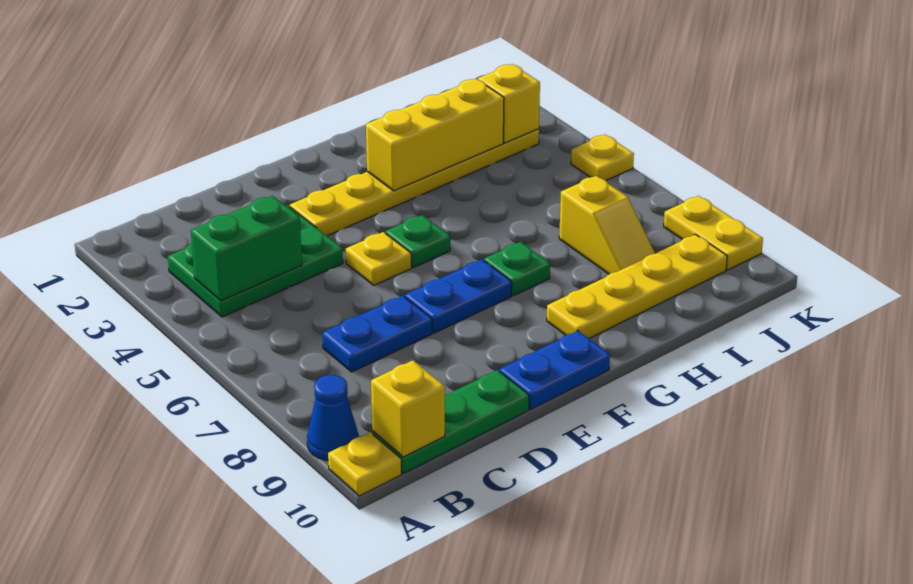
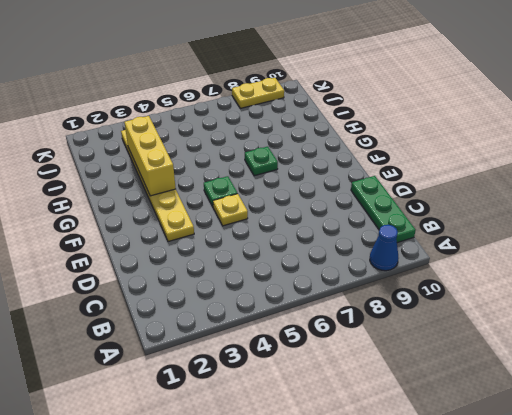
none -> yellow plate A10 level 1
none -> green plate B3:D4 level 1
none -> blue plate C7:D7 level 1

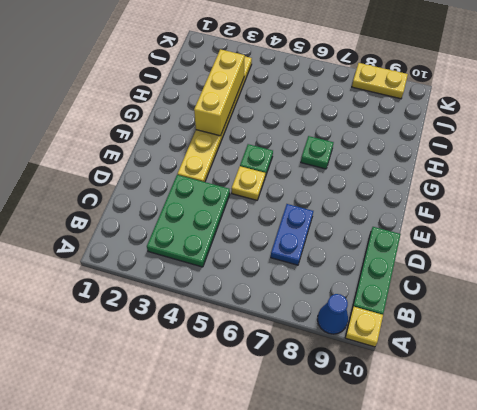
none -> blue plate E7:F7 level 1
none -> blue plate E10:F10 level 1
none -> yellow plate G9:J9 level 1

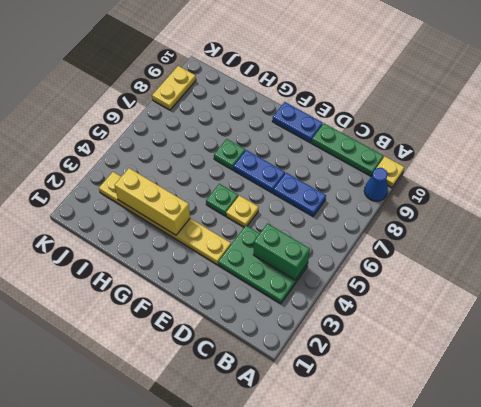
none -> yellow plate G9:J9 level 1
none -> yellow slope I7:I8 level 1 top 7
none -> yellow plate K5 level 1

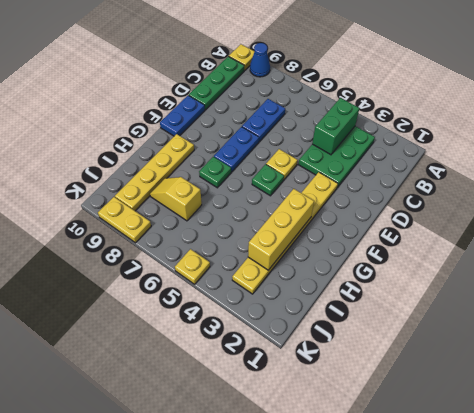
none -> yellow brick B10 level 2
none -> yellow brick J3 level 2

